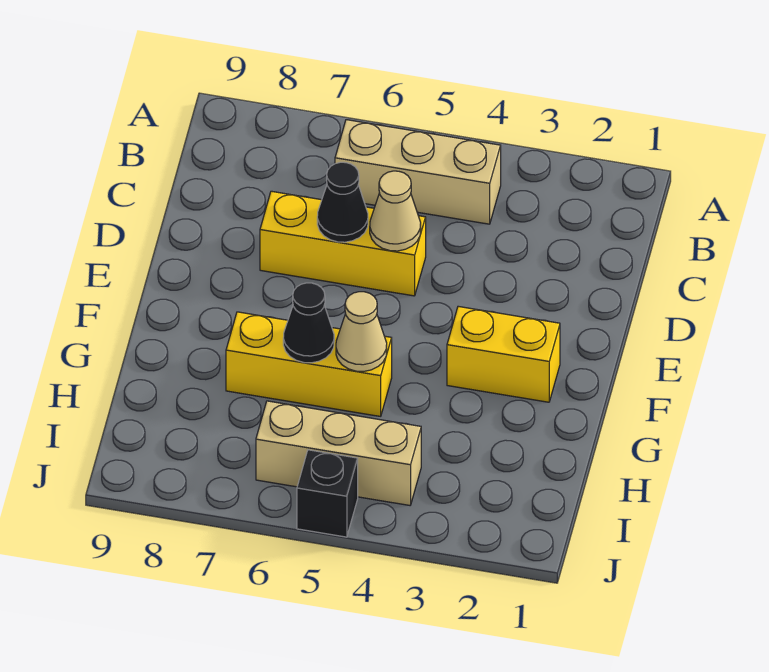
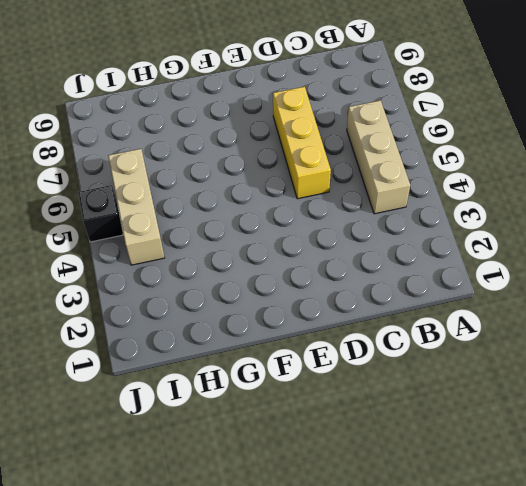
none -> yellow brick F2:F3 level 1
none -> yellow brick G5:G7 level 1

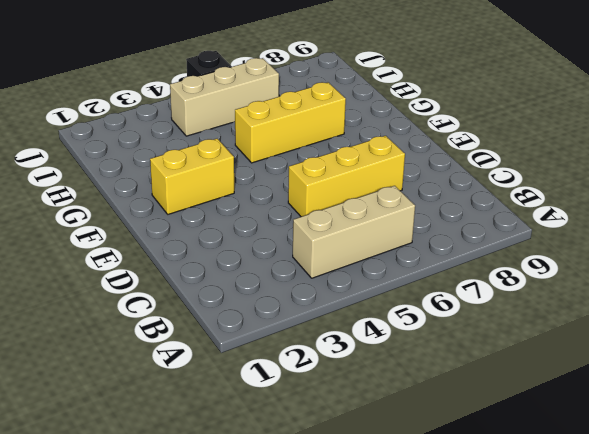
none -> tan cone D5 level 2
none -> black cone D6 level 2

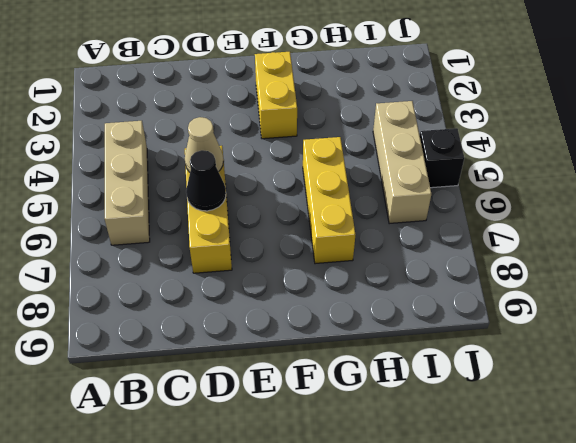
none -> tan cone G5 level 2
none -> black cone G6 level 2

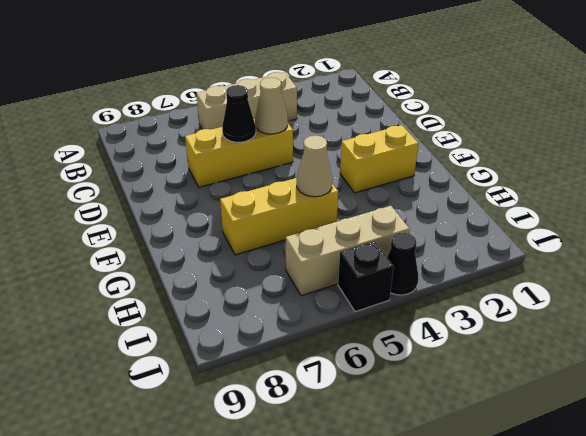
black cone J4 level 1 -> black cone G6 level 2

